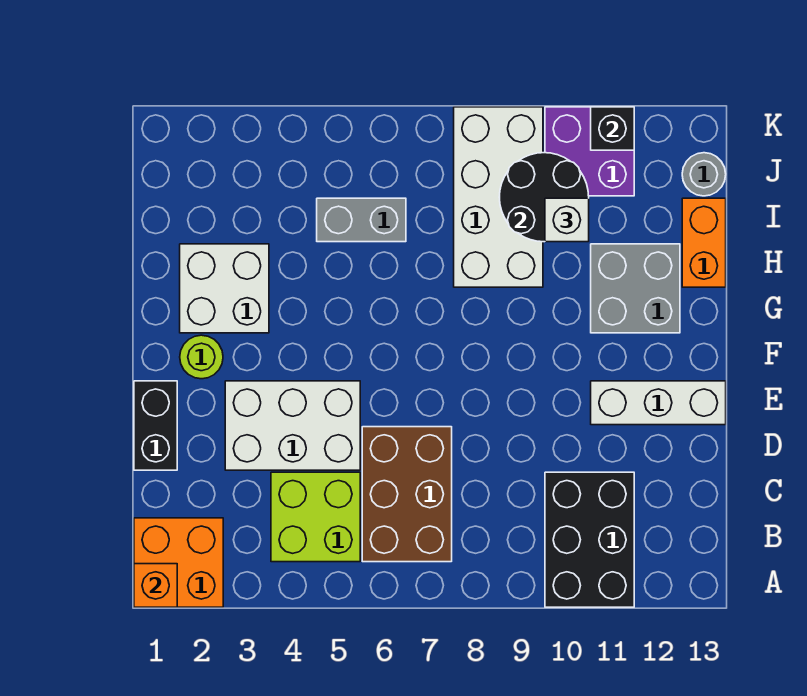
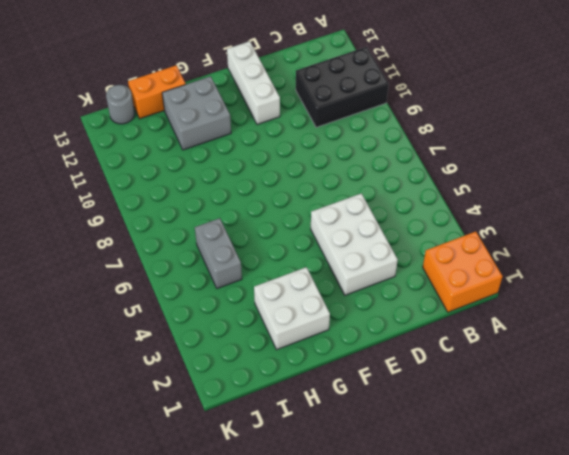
none -> lime brick B4:C5 level 1
none -> brown brick B6:D7 level 1
none -> black brick D1:E1 level 1

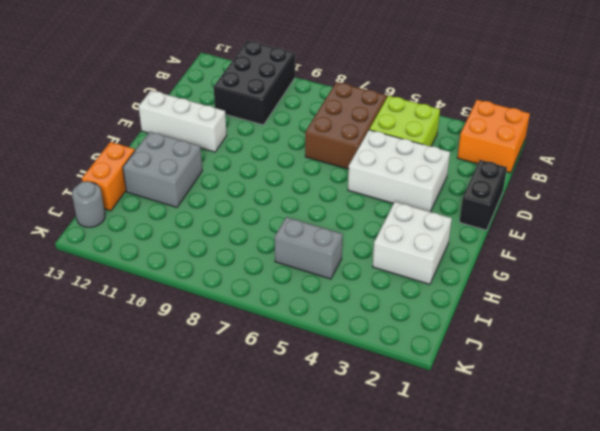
none -> lime round brick F2 level 1
none -> white brick H8:K9 level 1
none -> purple brick J10:K11 level 1

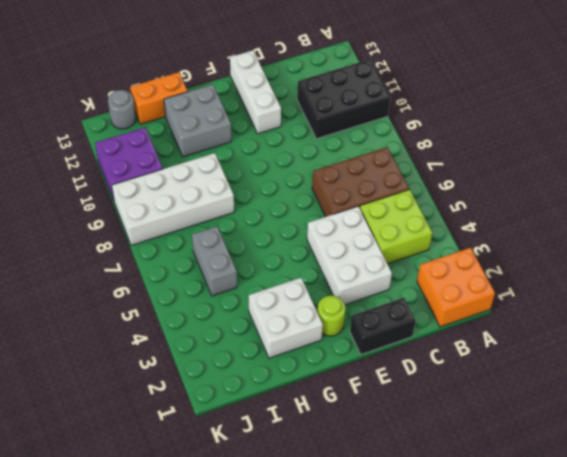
none -> orange brick A1 level 2
none -> black round brick I9:J10 level 2
none -> black brick K11 level 2

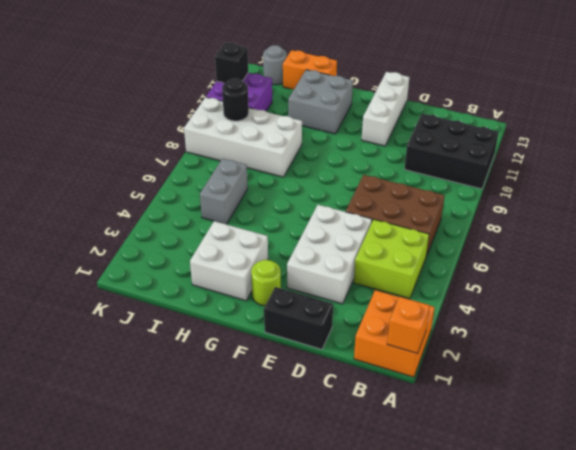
black round brick J9 level 2 -> black round brick I9:J10 level 2
none -> white brick I10 level 3

